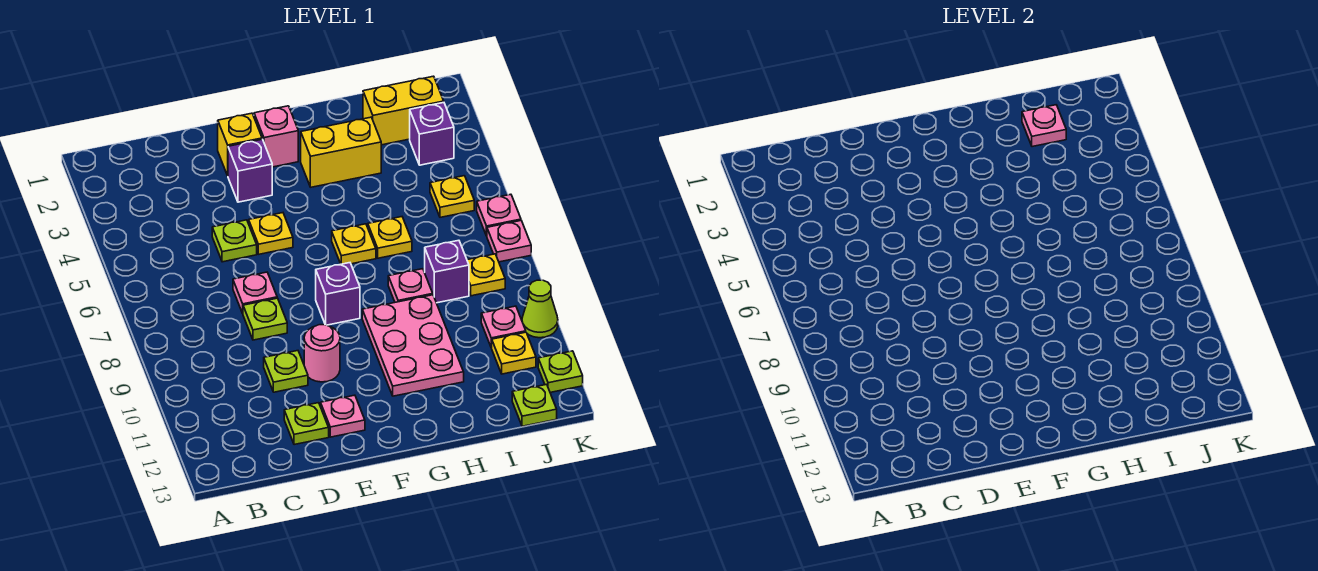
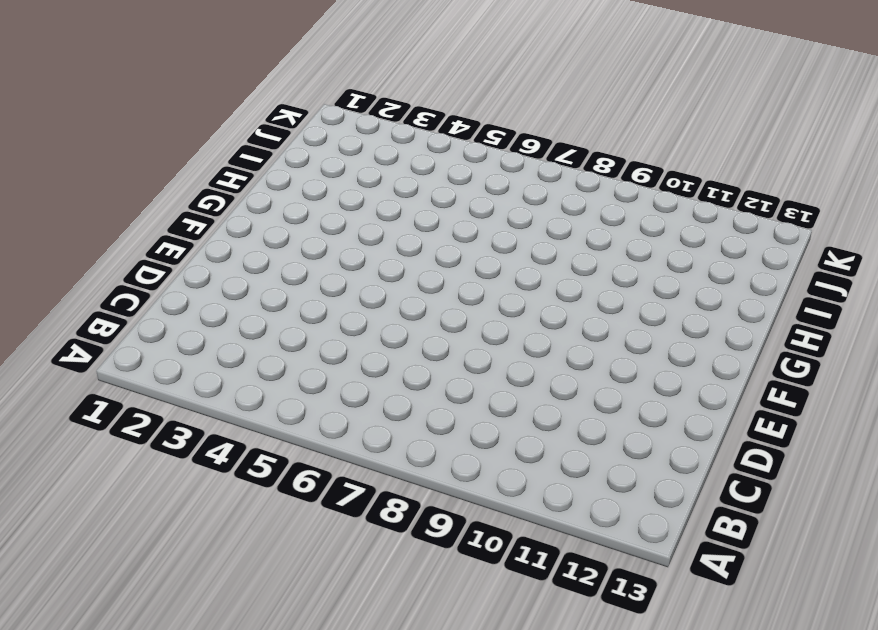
none -> lime plate D5 level 1
none -> pink plate D7 level 1
none -> lime plate D8 level 1
none -> lime plate D10 level 1

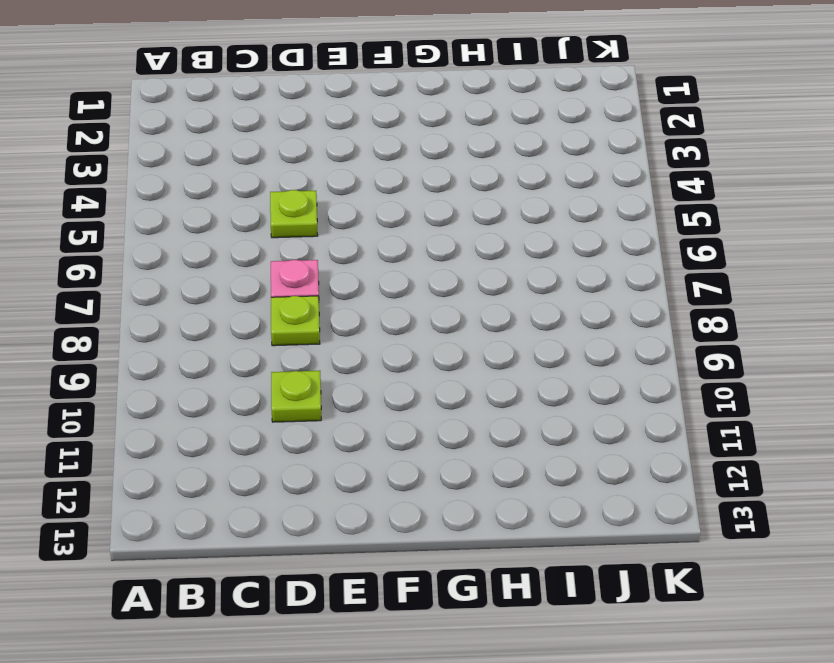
none -> lime plate D12 level 1
none -> yellow brick E2 level 1
none -> purple brick E3 level 1
none -> yellow plate E5 level 1

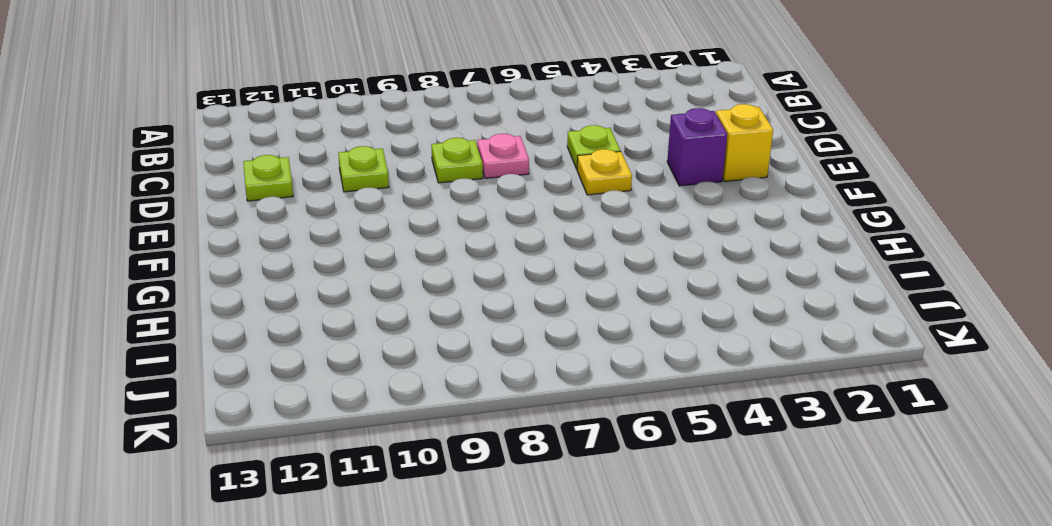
none -> pink round brick E10 level 1
none -> pink plate E12 level 1
none -> pink brick F2 level 1
none -> purple brick F8 level 1

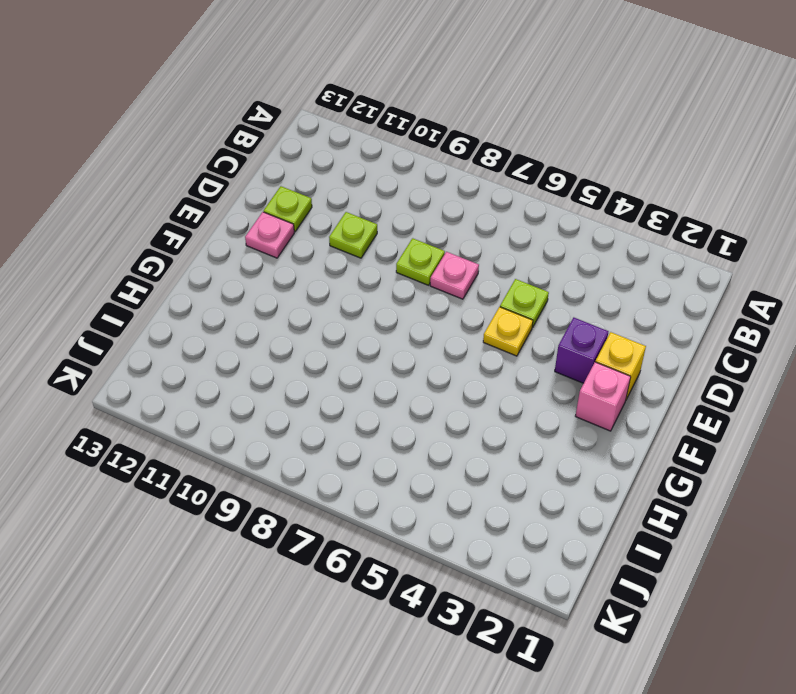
none -> pink round brick E10 level 1
none -> purple brick F8 level 1
none -> yellow brick G3:H3 level 1
none -> yellow plate G6 level 1

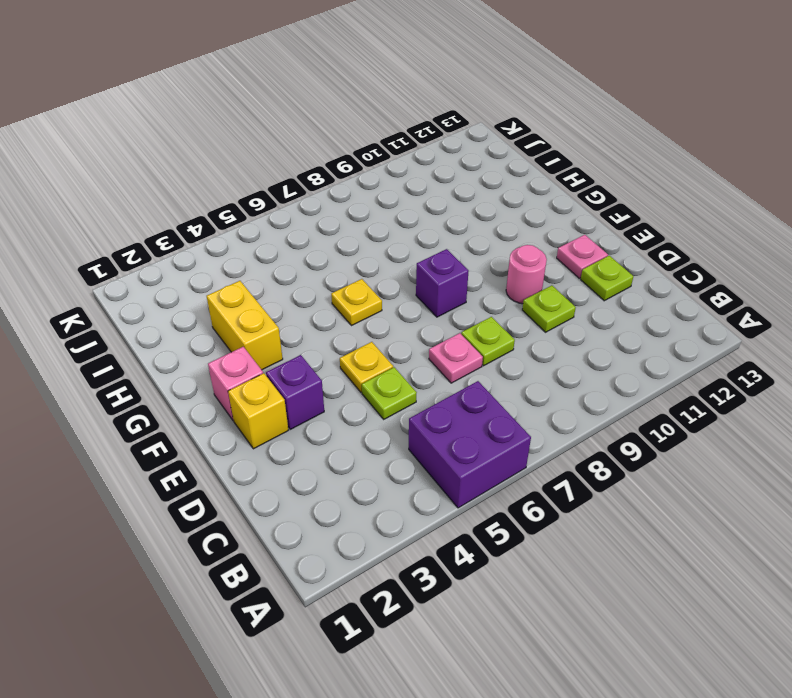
purple brick A5:B6 level 1 -> none
none -> pink plate G9:H11 level 1
none -> yellow plate H6 level 1
none -> pink plate H8 level 1
none -> yellow brick I2:J2 level 1

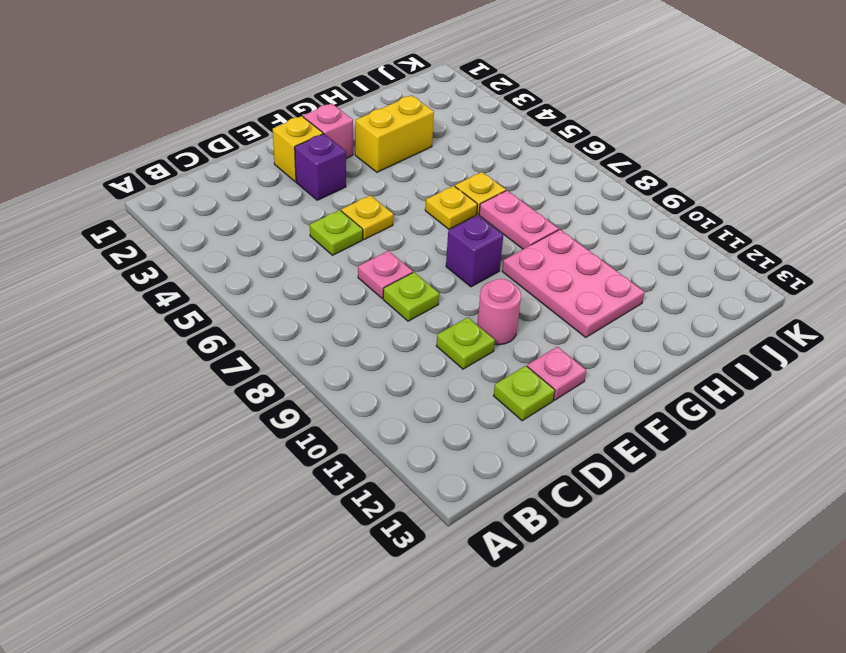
pink plate H7:H8 level 1 -> pink plate H8 level 1
none -> yellow brick I2:J2 level 1
none -> purple brick I8 level 1
none -> purple brick J3 level 1
none -> yellow plate J5 level 1

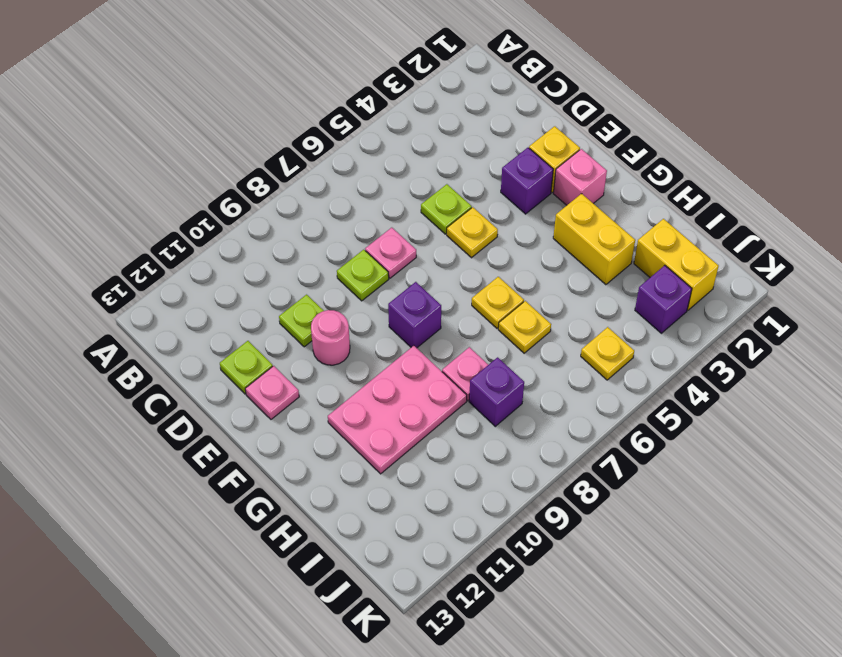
none -> yellow plate J8 level 1
none -> pink plate J10 level 1
none -> yellow plate J11 level 1
none -> lime plate J13 level 1

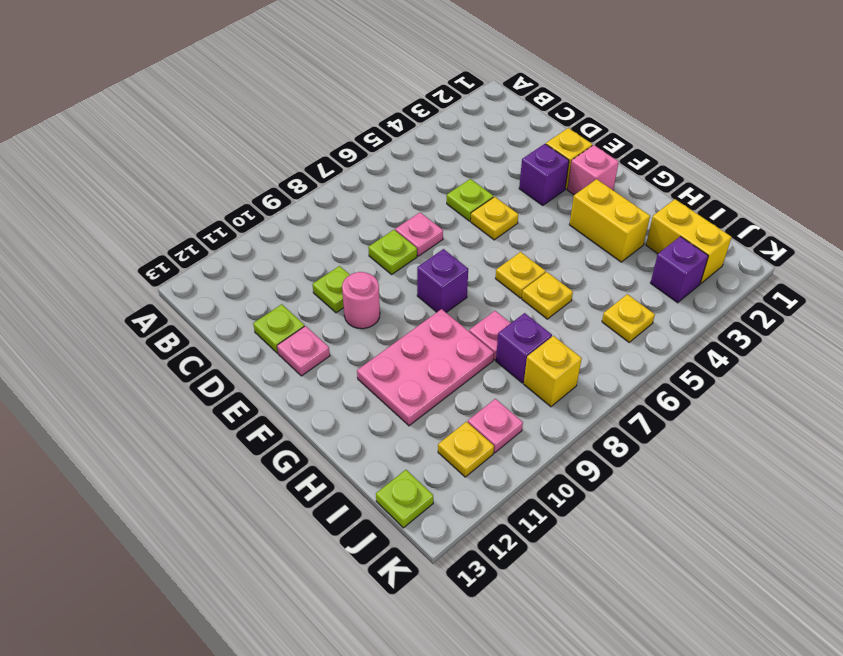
yellow brick J8 level 1 -> yellow plate J8 level 1
none -> pink plate K6 level 1
none -> pink plate K7 level 1
none -> lime cone K10 level 1
none -> lime plate K12 level 1

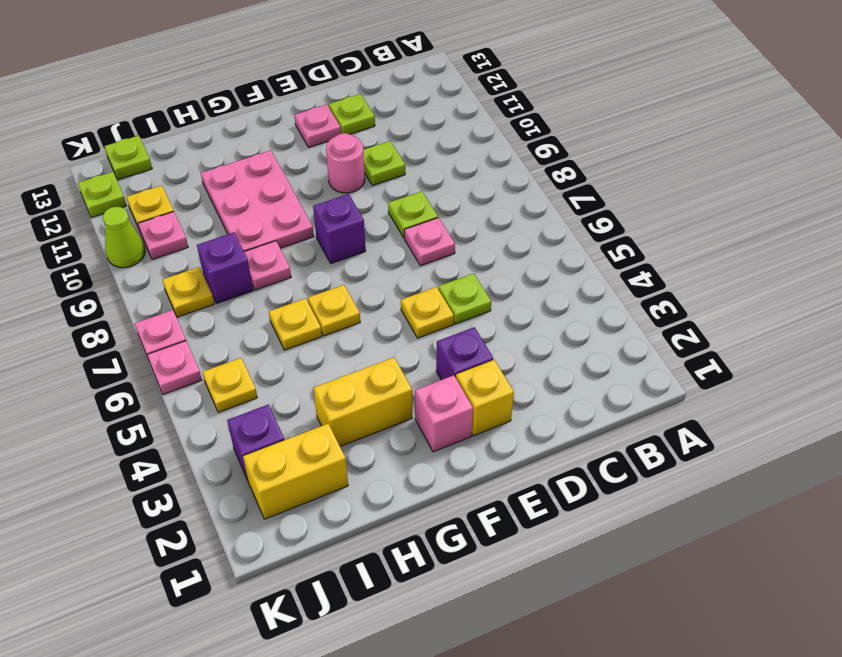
none -> pink plate I2 level 2

